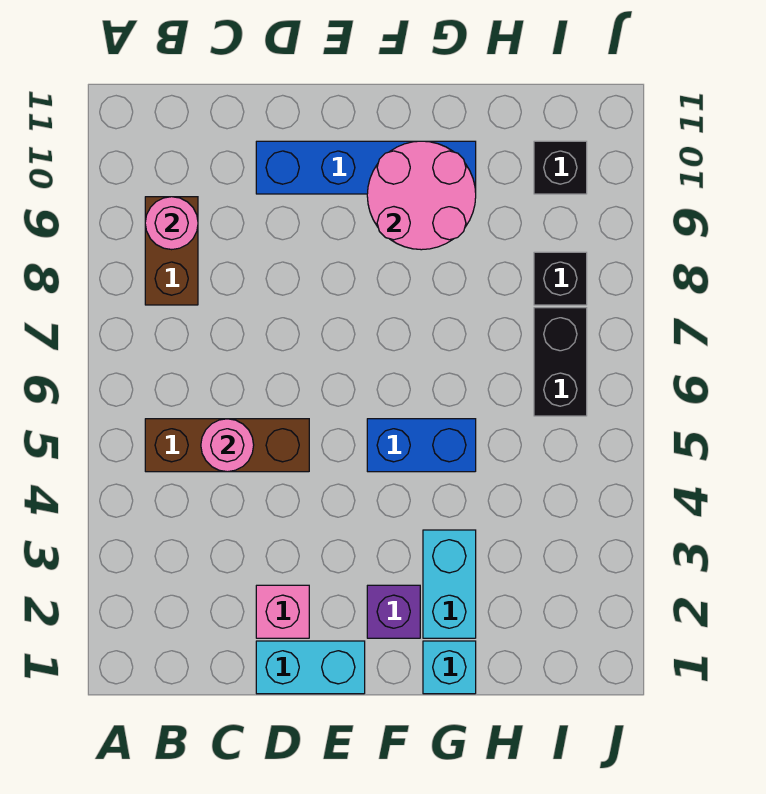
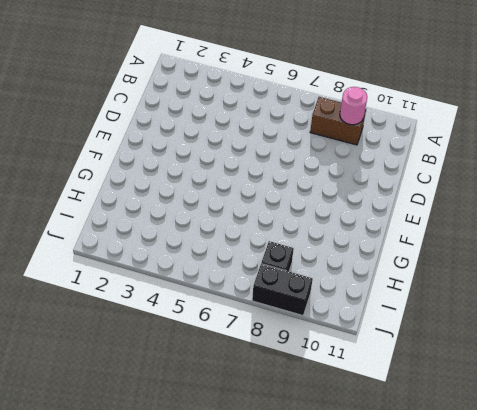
black brick J8:J9 level 1 -> black brick I6:I7 level 1
none -> brown brick B5:D5 level 1
none -> cyan brick D1:E1 level 1
none -> pink brick D2 level 1

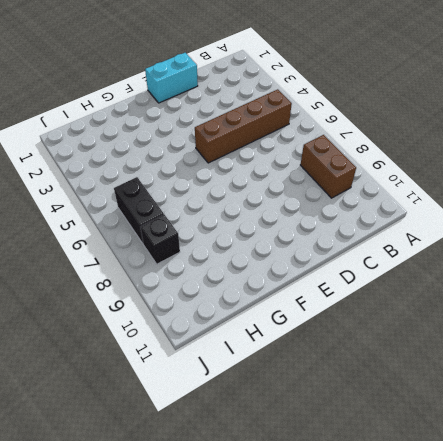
brown brick B5:E5 level 1 -> brown brick B5:D5 level 1
none -> pink brick D2 level 1
none -> blue brick D10:G10 level 1
none -> purple brick F2 level 1

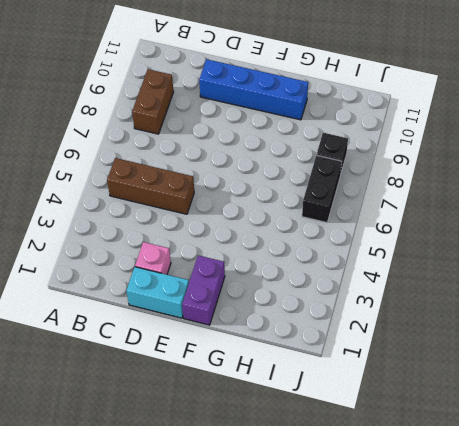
purple brick F1:F2 level 1 -> purple brick F2 level 1
none -> blue brick F5:G5 level 1
none -> cyan brick G1 level 1
none -> cyan brick G2:G3 level 1

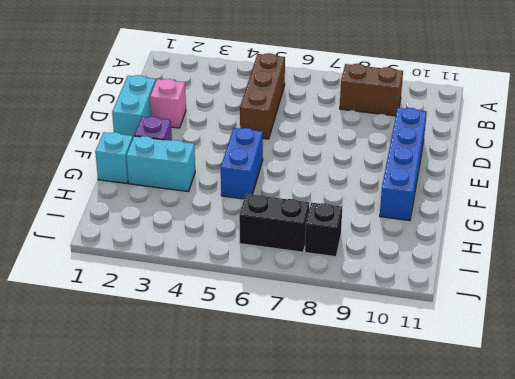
none -> black brick I10 level 1
none -> pink round brick B9 level 2
none -> pink round brick C5 level 2

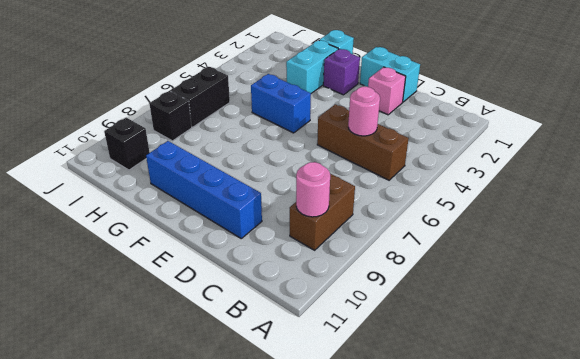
none -> pink round brick F9:G10 level 2

